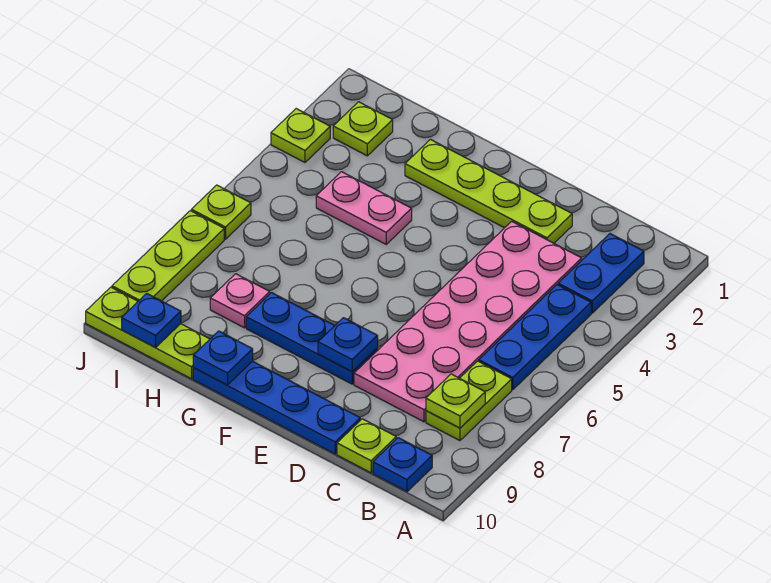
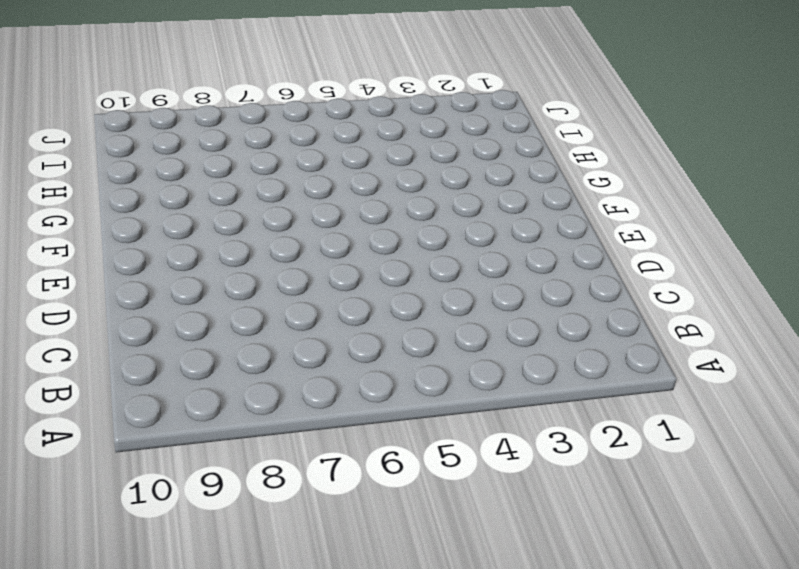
none -> blue plate B2:B3 level 1
none -> blue plate B4:B6 level 1
none -> lime plate B7:B8 level 1

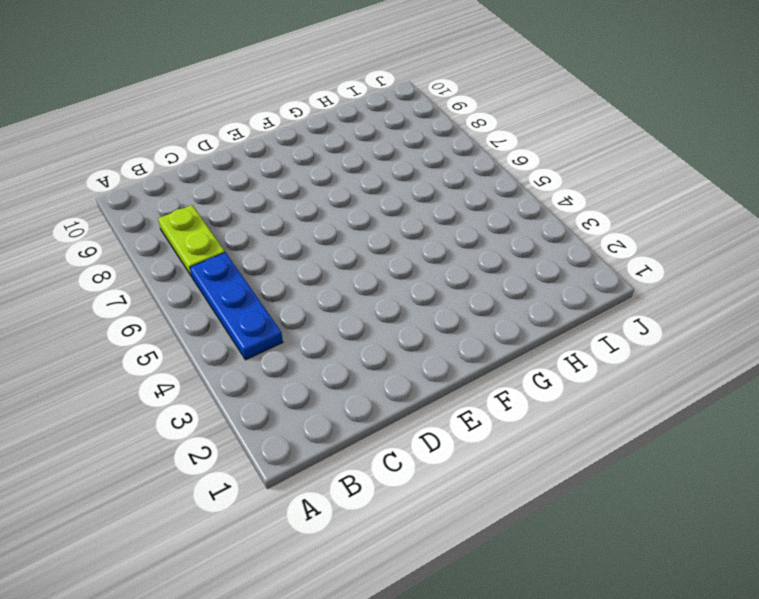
none -> blue plate B2:B3 level 1
none -> blue plate B10 level 1
none -> pink plate C3:D8 level 1

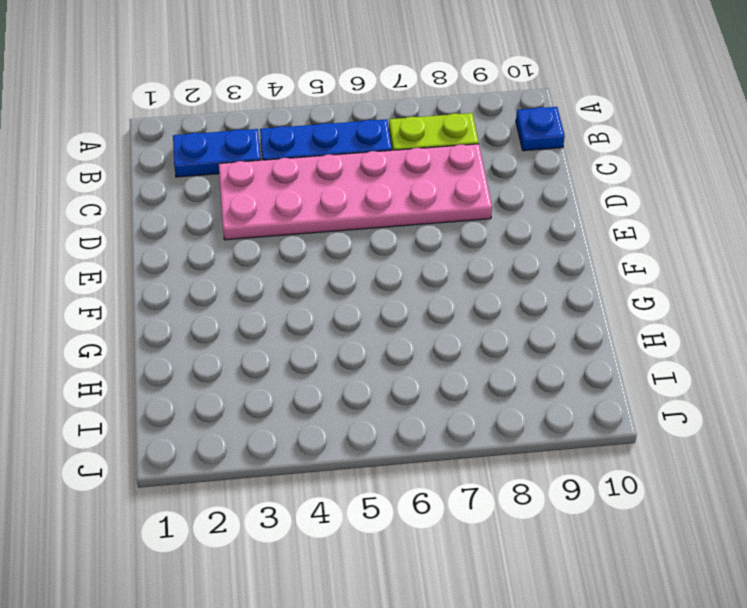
none -> lime plate C10 level 1
none -> lime plate D2:G2 level 1
none -> blue plate D10:G10 level 1

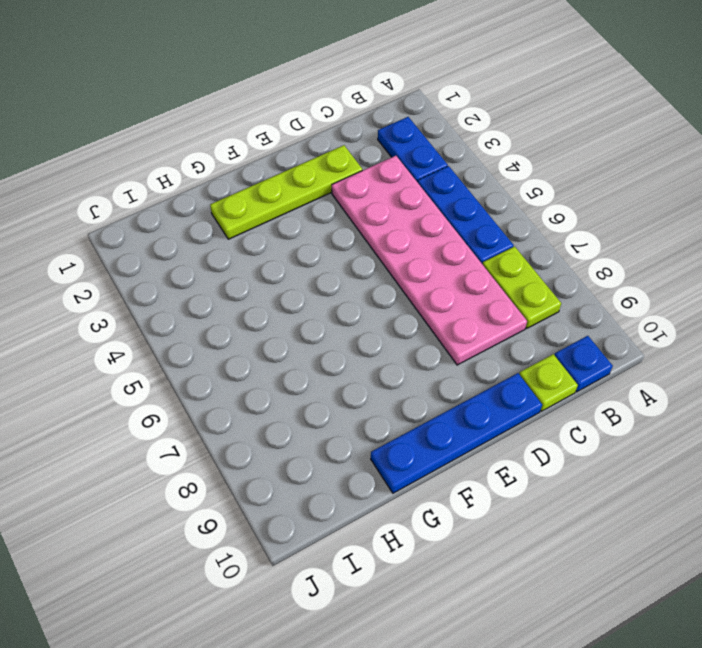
none -> blue plate E8:G8 level 1
none -> pink plate G4:H4 level 1
none -> pink plate H8 level 1

